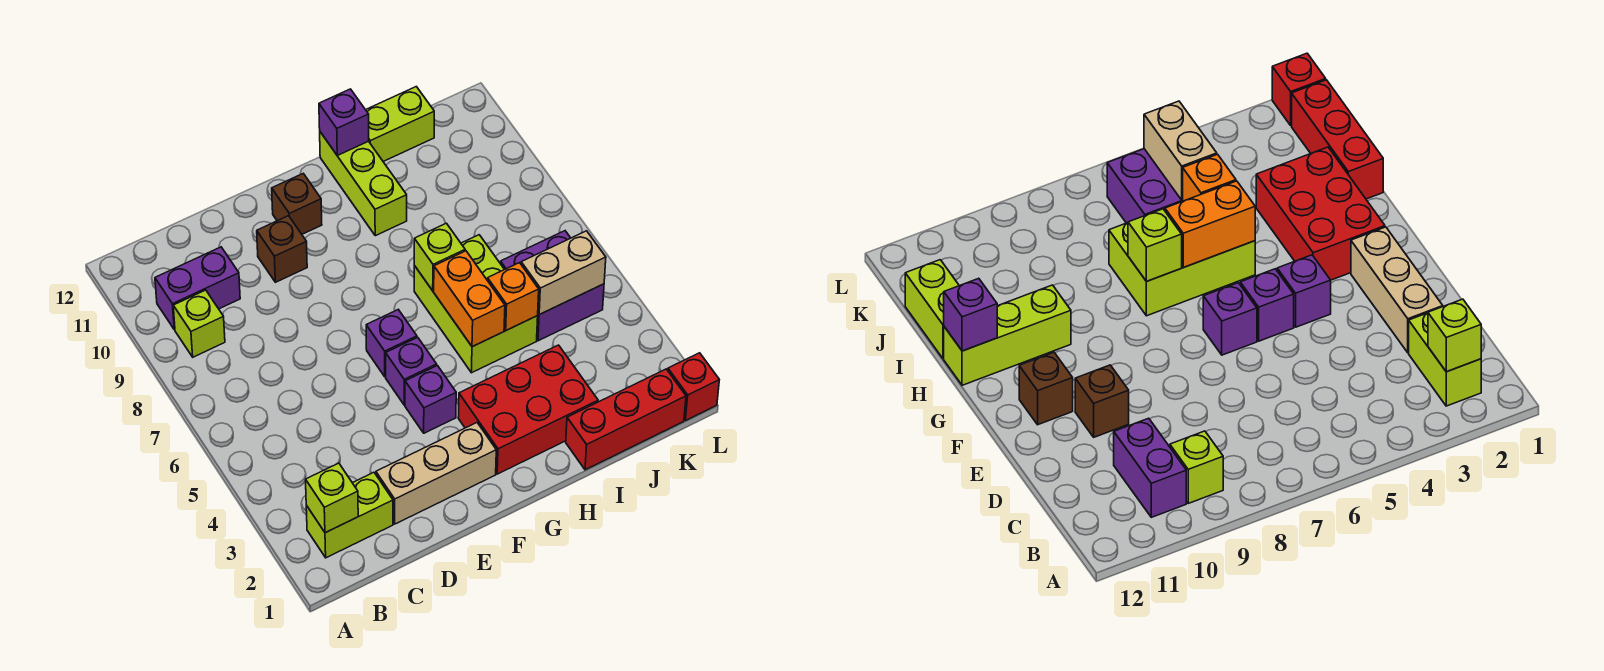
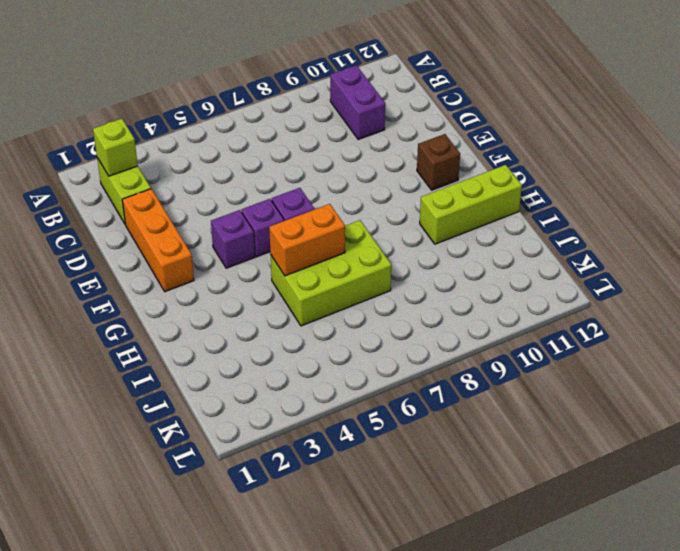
orange brick D2:F2 level 1 -> tan brick D2:F2 level 1
none -> lime brick B9 level 1
none -> brown brick E10 level 1
none -> red brick G2:I3 level 1

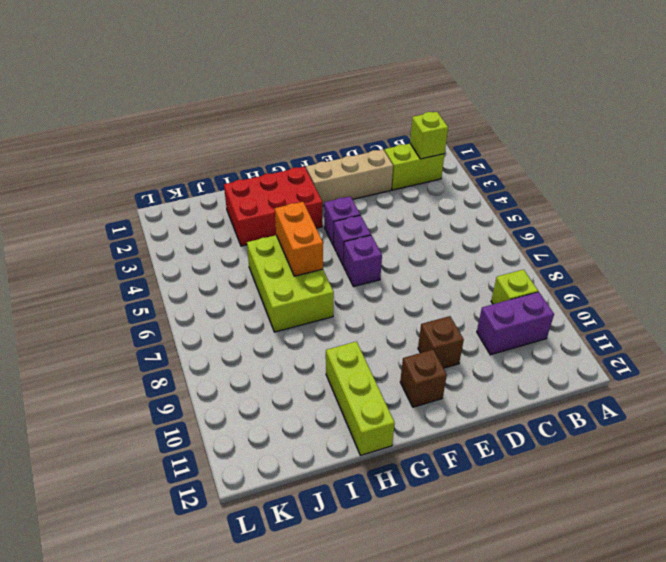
none -> red brick I1:K1 level 1
none -> lime brick I12:J12 level 1
none -> purple brick J5:K6 level 1

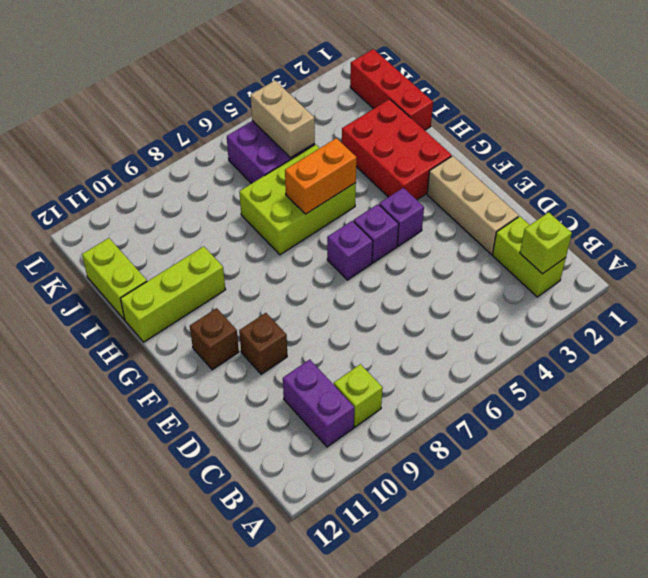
none -> red brick L1 level 1
none -> lime brick H7 level 2
none -> purple brick H12 level 2

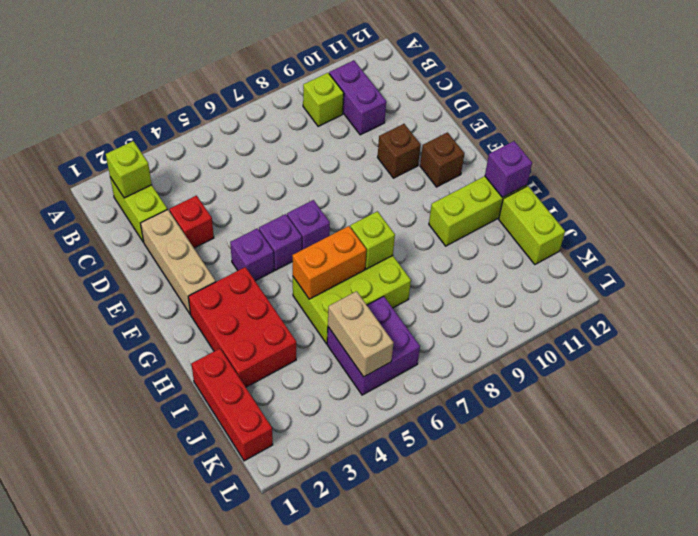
red brick D3 level 1 -> red brick L1 level 1
none -> orange brick I5 level 2

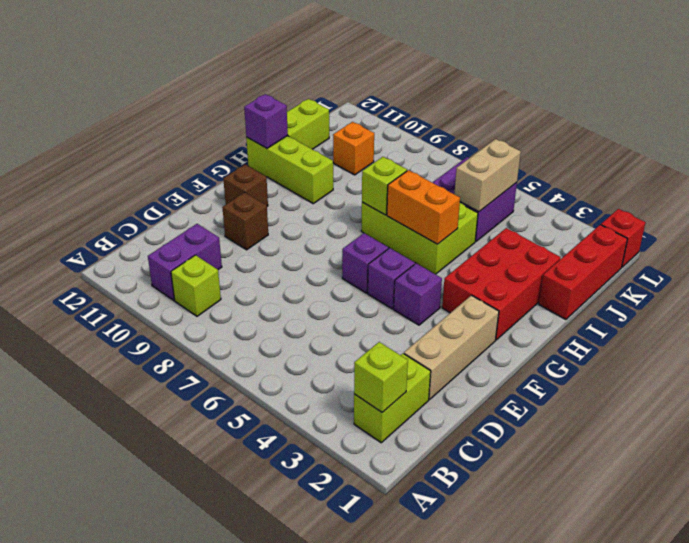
orange brick J10 level 1 -> orange brick I5 level 2

